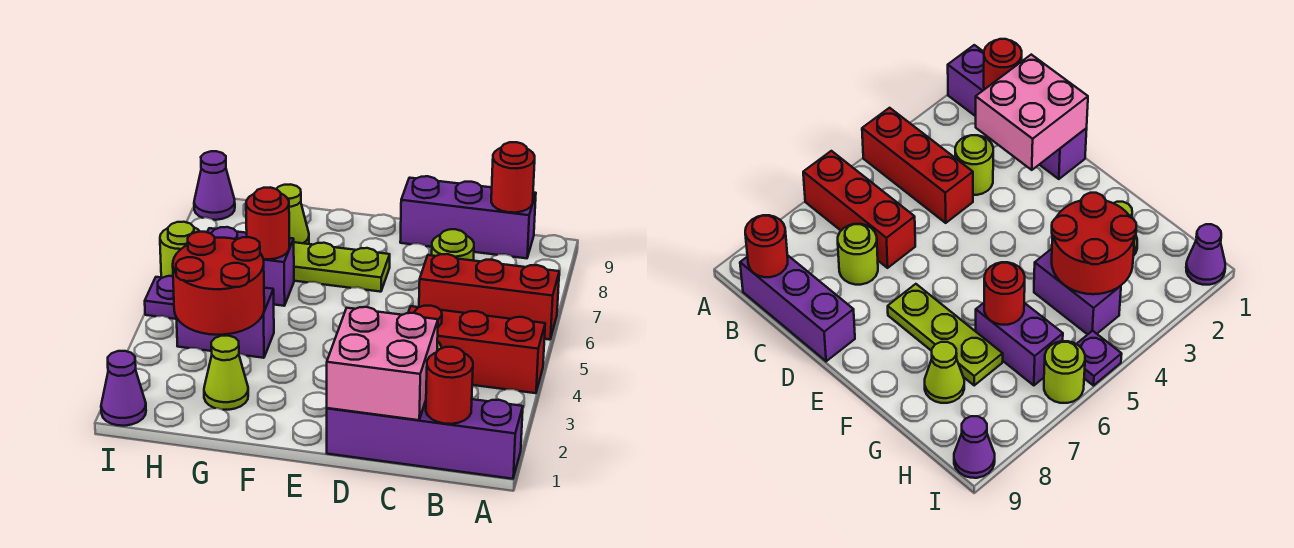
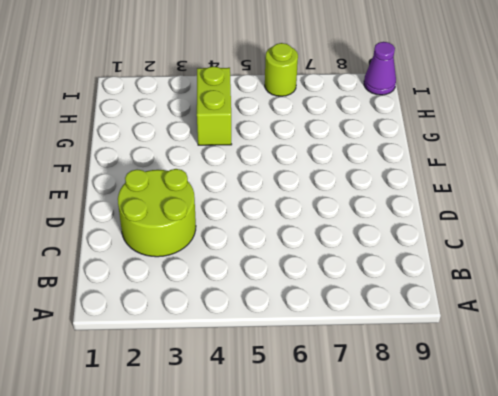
lime round brick C2:D3 level 1 -> lime round brick C3 level 1
lime brick G4:H4 level 1 -> purple brick G4:H4 level 1
none -> purple brick A1:D1 level 1
none -> red brick A4:C4 level 1
none -> red brick A6:C6 level 1

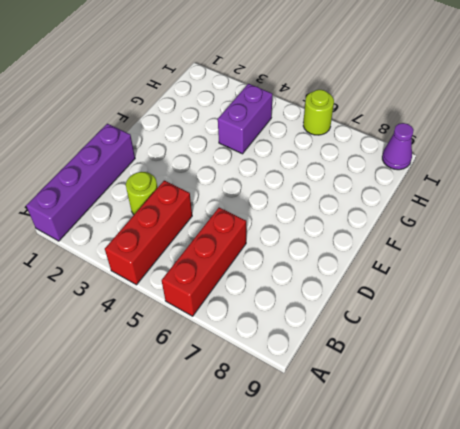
none -> purple brick B9:D9 level 1
none -> lime round brick C7 level 1
none -> lime plate E7:G7 level 1

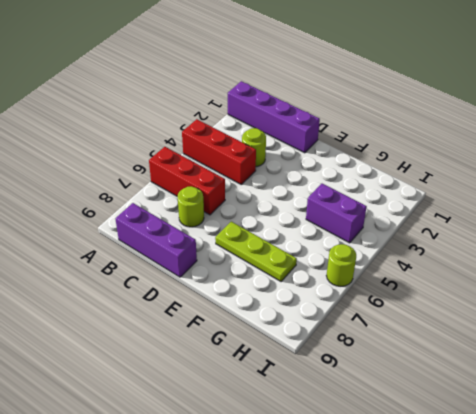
none -> lime cone G2 level 1
none -> purple brick G6:H6 level 1
none -> lime cone G8 level 1

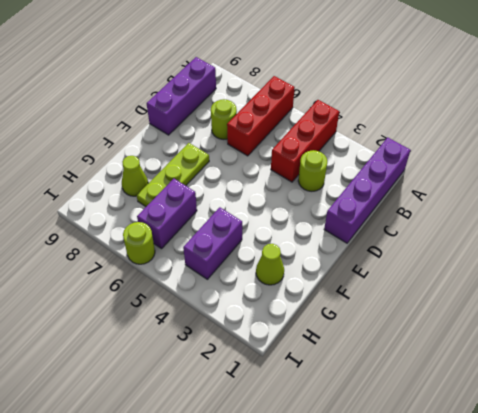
none -> purple cone I1 level 1
none -> purple plate I5 level 1
none -> purple cone I9 level 1

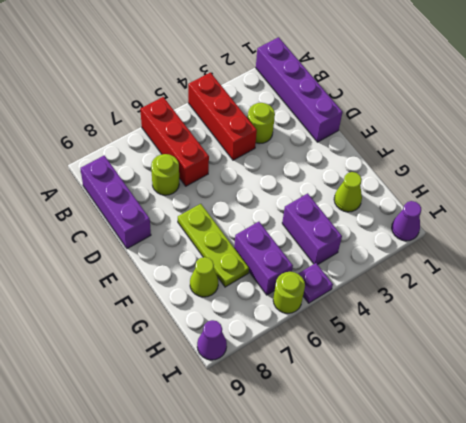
none -> red round brick B1 level 2
none -> red round brick B9 level 2
none -> pink brick C1:D2 level 2

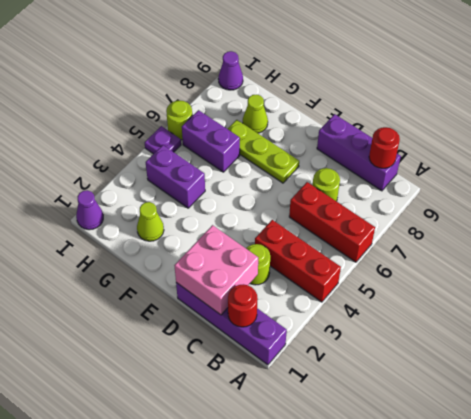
none -> red round brick G3:H4 level 2
none -> red round brick G6 level 2

